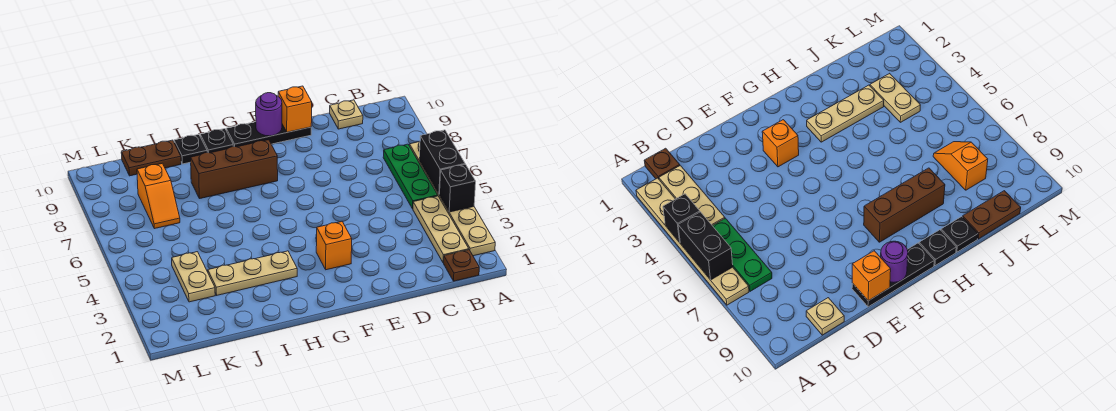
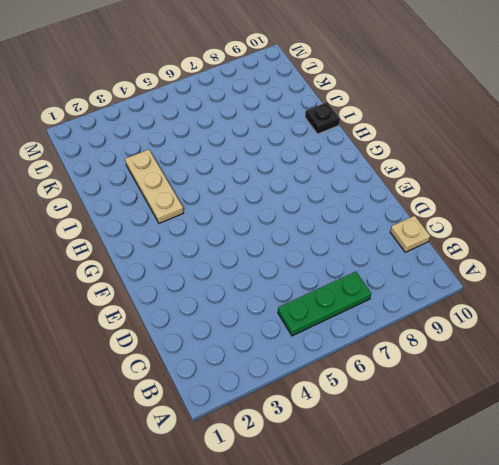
none -> tan plate A2:A7 level 1
none -> brown plate B1 level 1
none -> tan plate B2:B4 level 1

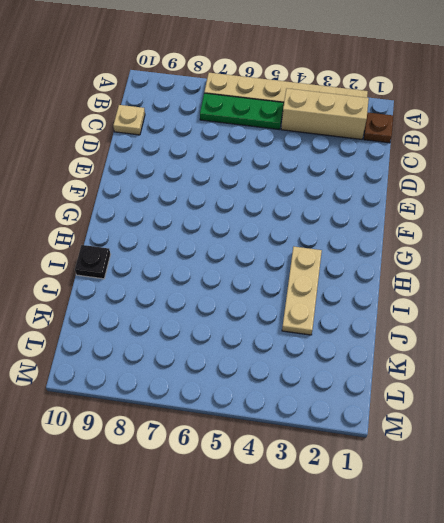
tan brick B2:B4 level 1 -> tan plate B2:B4 level 1
none -> black plate E10:G10 level 1
none -> orange brick F3 level 1
none -> brown brick G8:I8 level 1

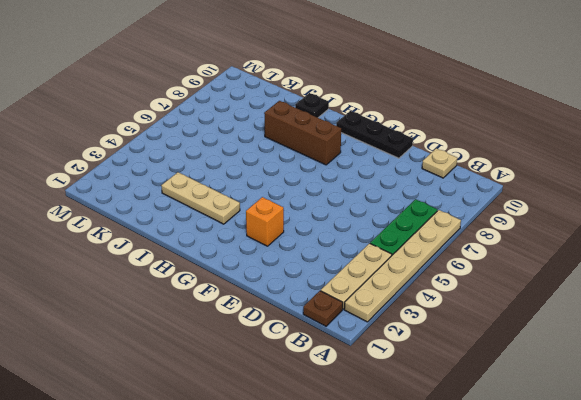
none -> black plate H10 level 1
none -> brown plate J10:K10 level 1
none -> tan plate K3:K4 level 1

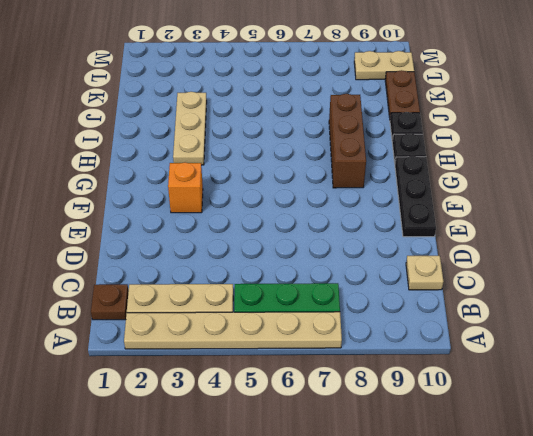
tan plate L9:L10 level 1 -> tan plate K3:K4 level 1
none -> orange slope K7:K8 level 1 top 8
none -> black brick A4 level 2
none -> black brick A5:A6 level 2

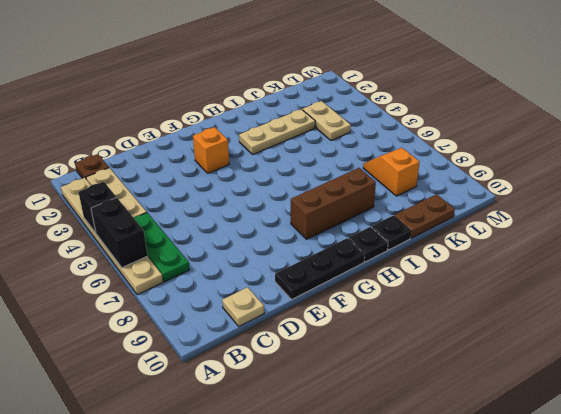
none -> orange brick E10 level 2
none -> purple round brick F10 level 2

